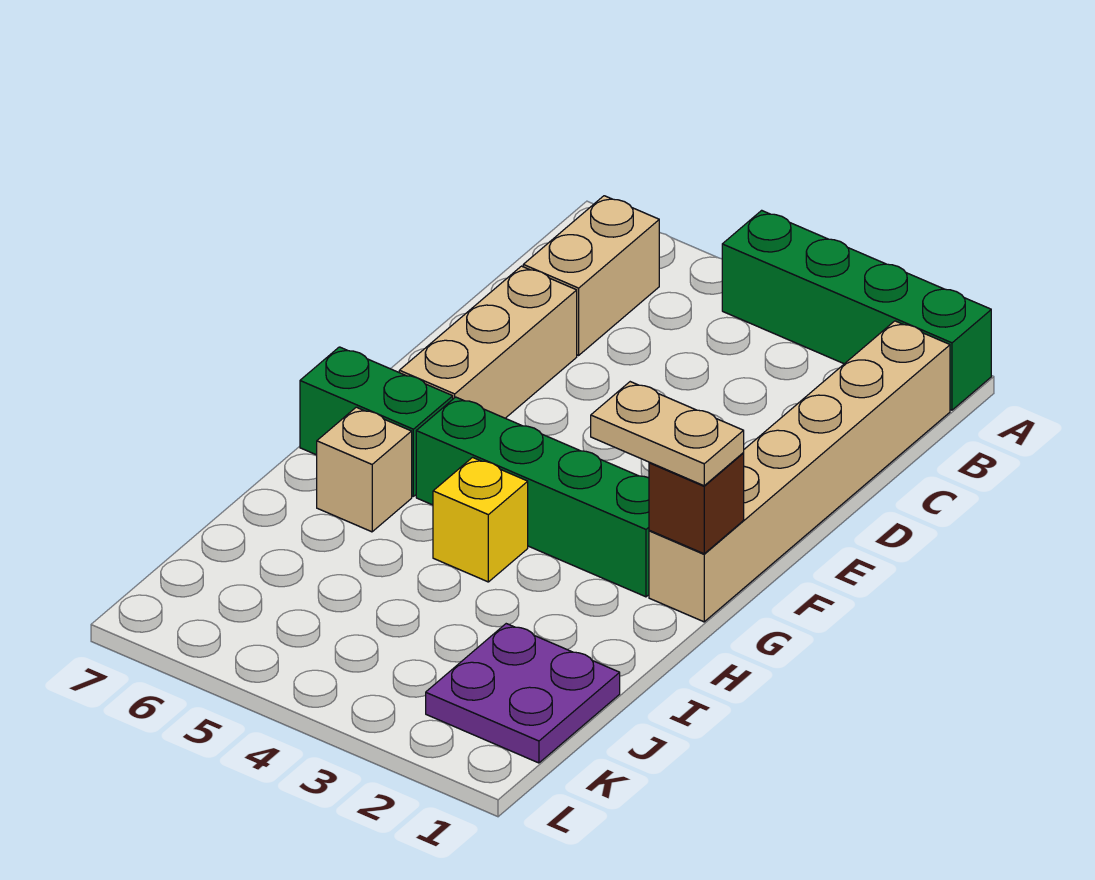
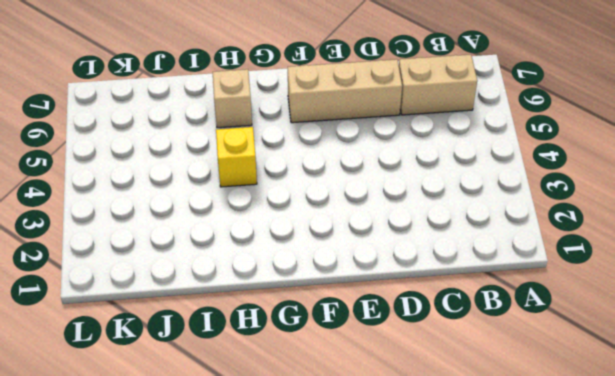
none -> green brick A1:A4 level 1
none -> tan brick B1:G1 level 1

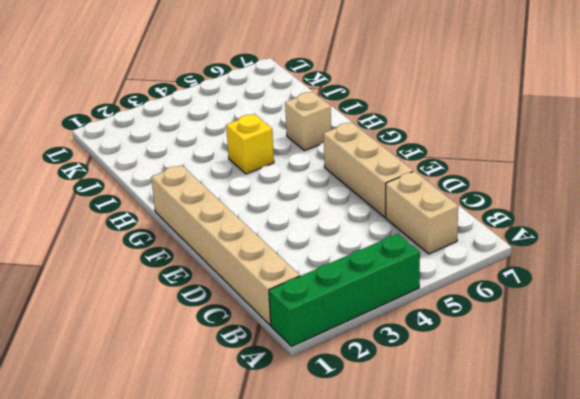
none -> green brick G2:G5 level 1
none -> green brick G6:G7 level 1

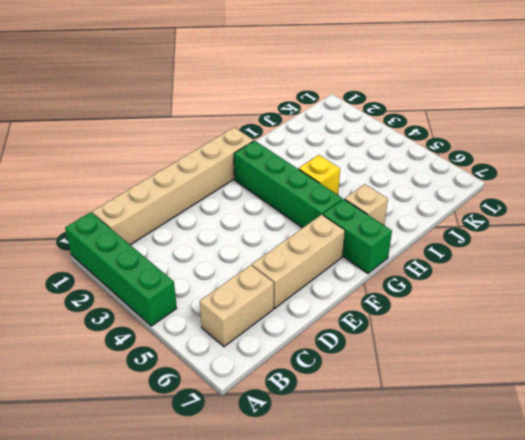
none -> purple plate J1:K2 level 1
none -> brown brick G1 level 2

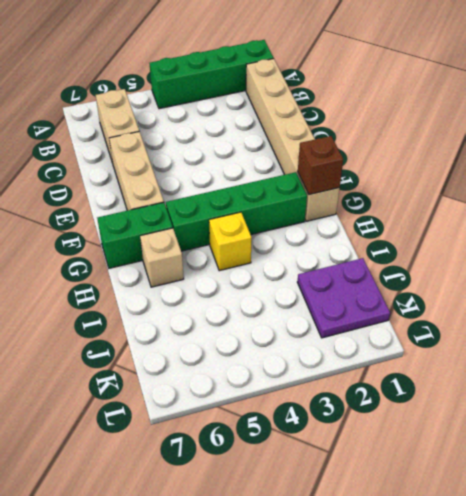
none -> tan plate G1:G2 level 3

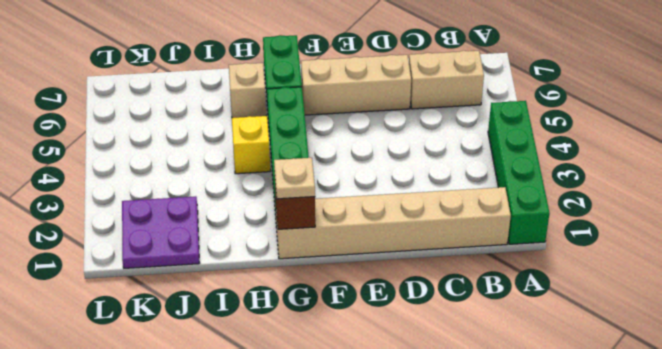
tan plate G1 level 3 -> tan plate G1:G2 level 3

